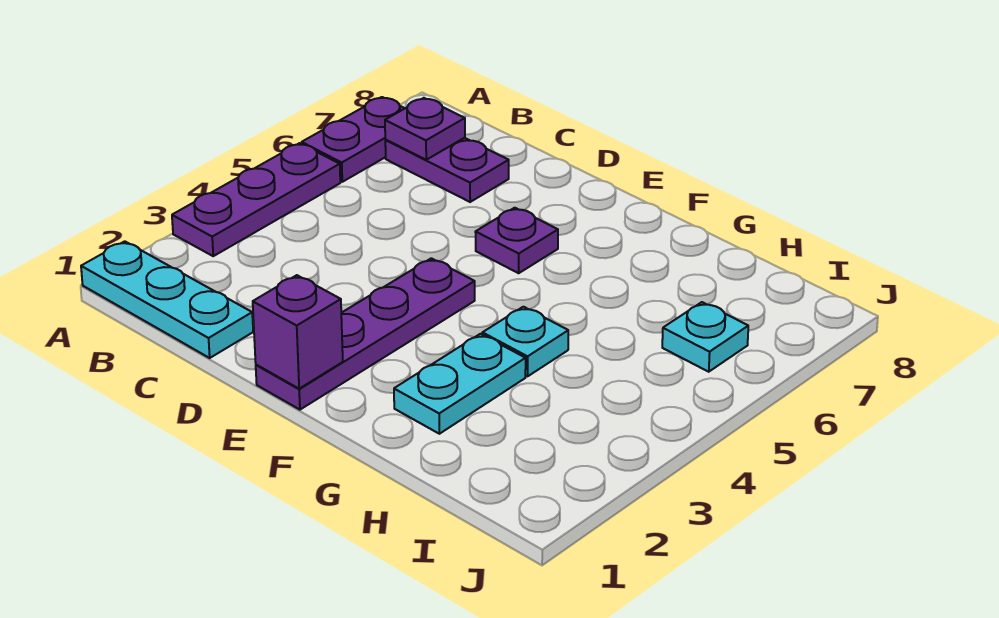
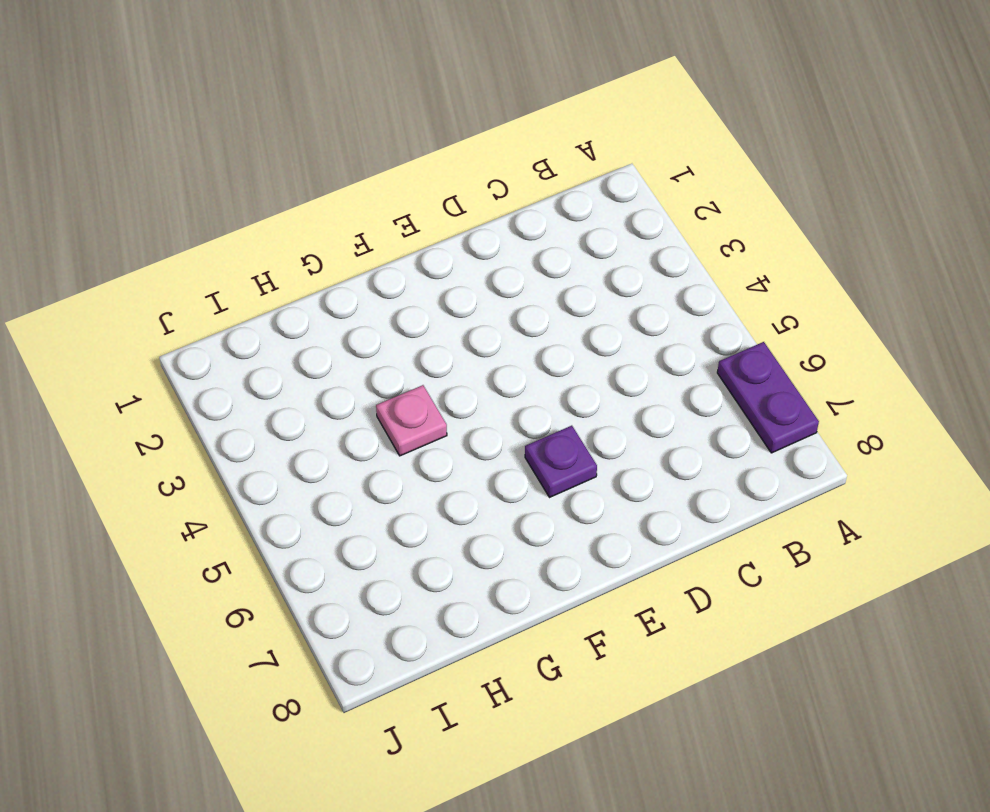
pink plate G4 level 1 -> cyan plate G4 level 1
none -> cyan plate A1:C1 level 1
none -> purple plate A3:A5 level 1

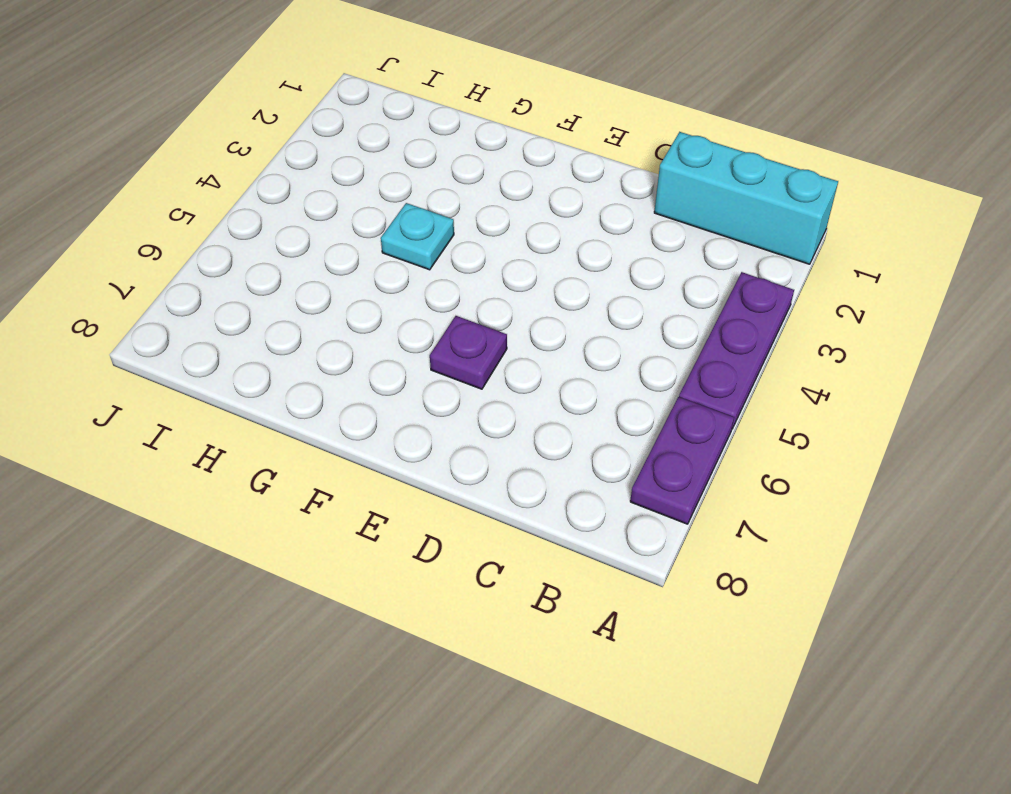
cyan brick A1:C1 level 1 -> cyan plate A1:C1 level 1
none -> purple plate B7:C7 level 1
none -> purple plate E1:E4 level 1

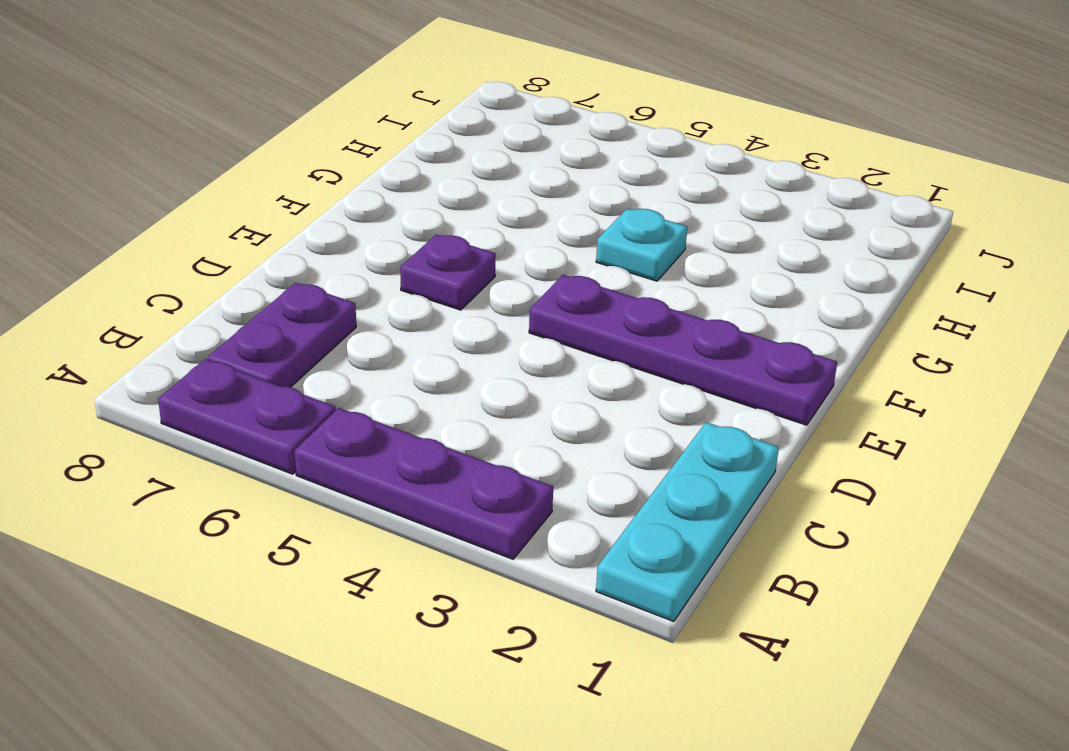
none -> cyan plate G2:G3 level 1
none -> cyan plate I6 level 1

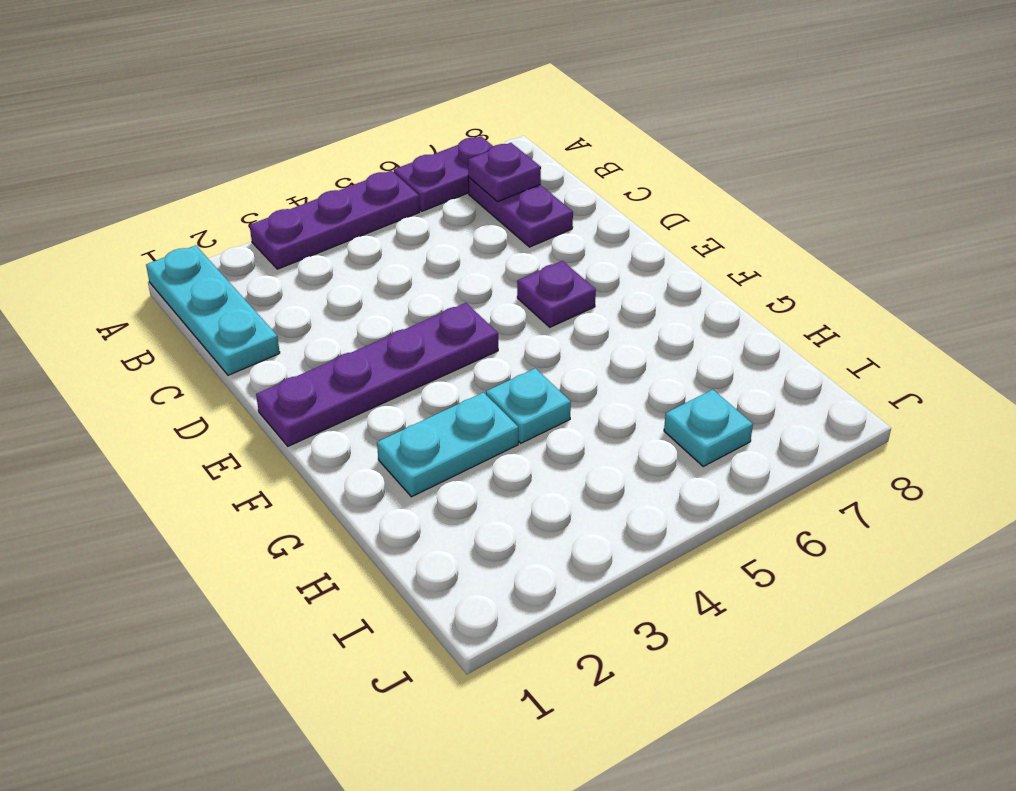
none -> purple brick E1 level 2

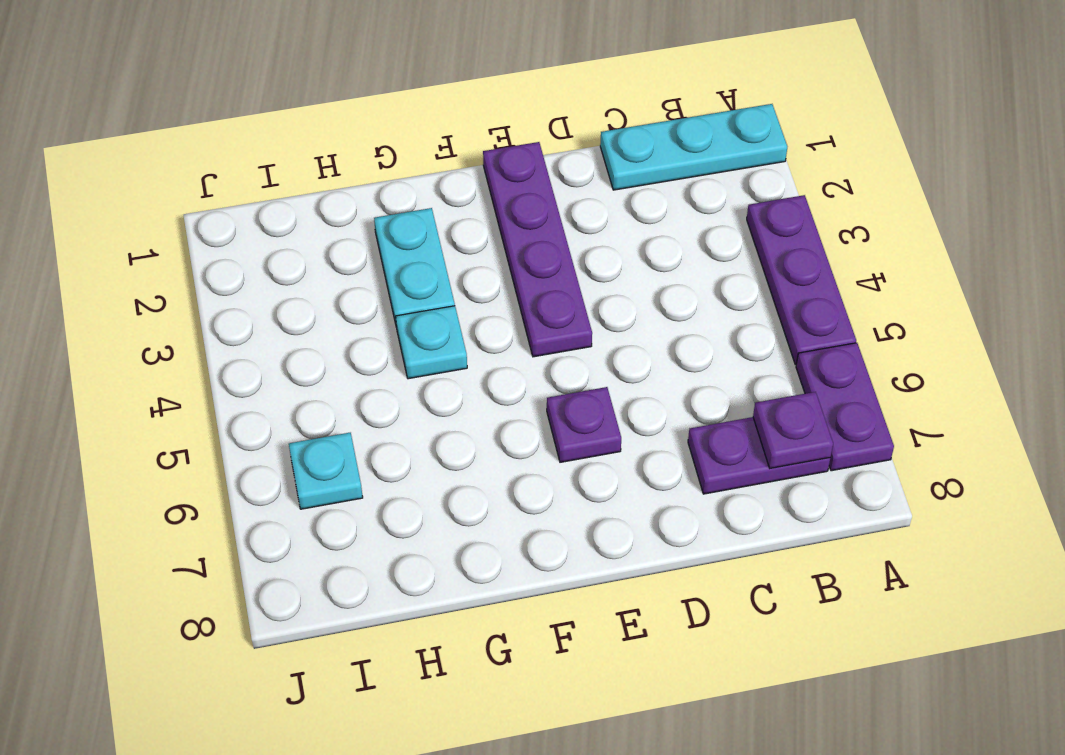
none -> purple brick E1 level 2

